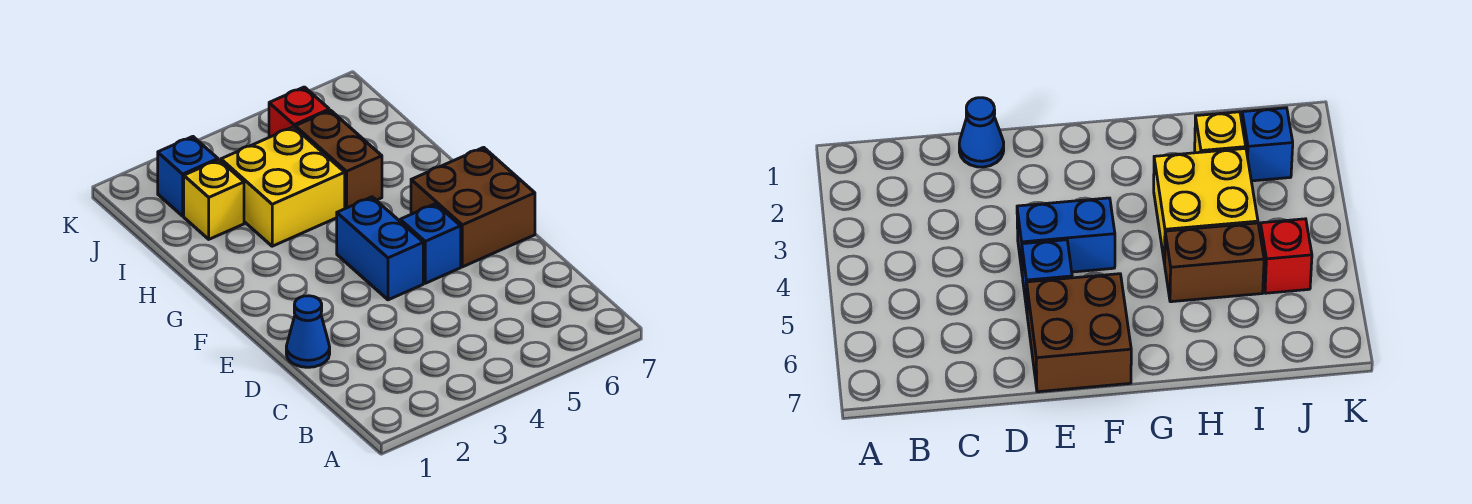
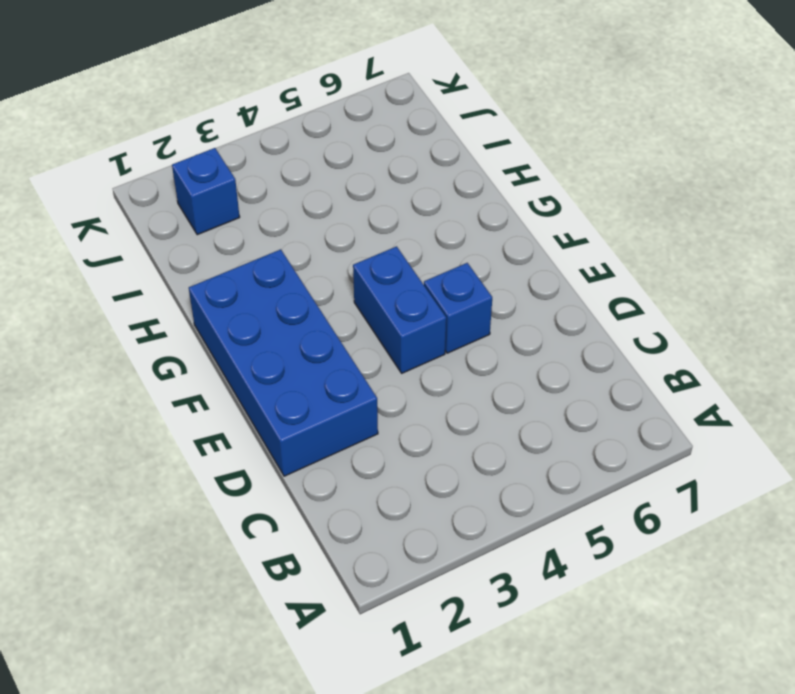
blue brick D1:G2 level 1 -> blue cone D1 level 1
none -> brown brick E6:F7 level 1
none -> yellow brick H3:I4 level 1

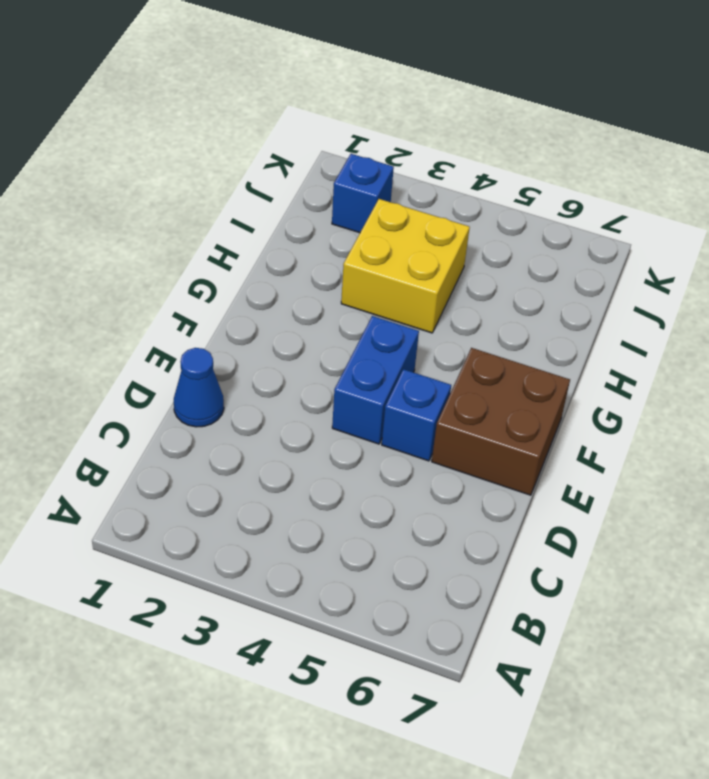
none -> brown brick H5:I5 level 1
none -> yellow brick I2 level 1

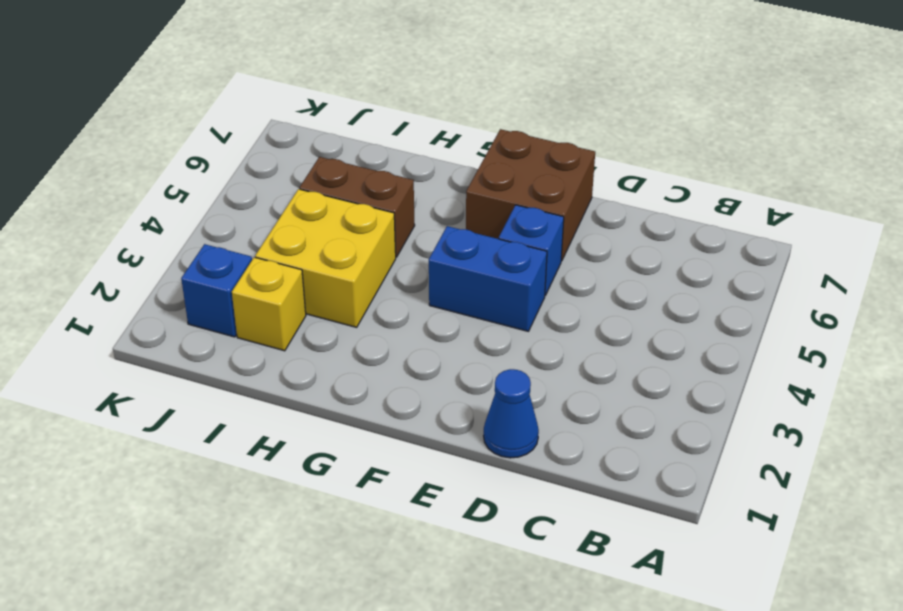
none -> red brick J5 level 1

